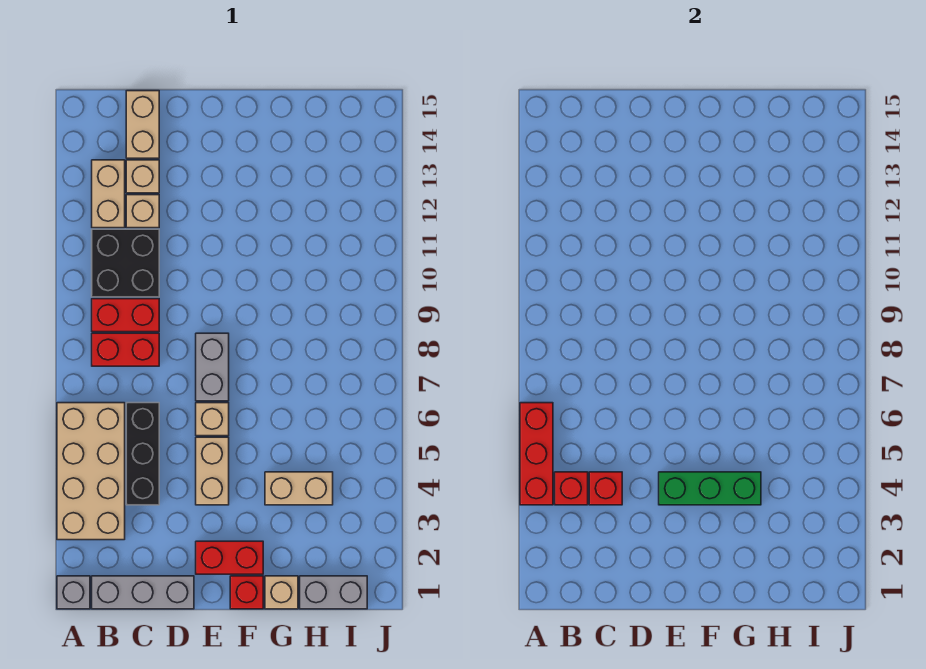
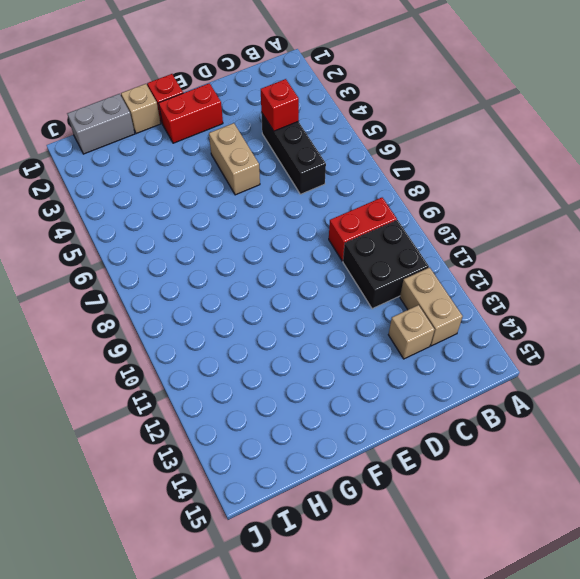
none -> grey brick A1 level 1
none -> tan brick A3:B6 level 1
none -> grey brick B1:D1 level 1

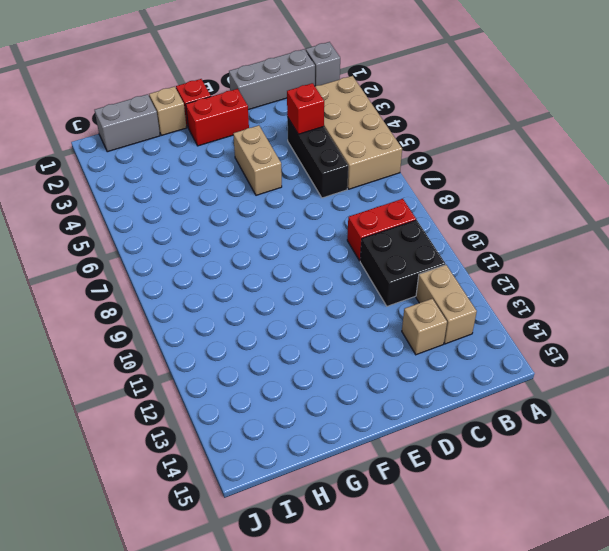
none -> red brick B8:C8 level 1
none -> tan brick C12 level 1
none -> tan brick C14:C15 level 1

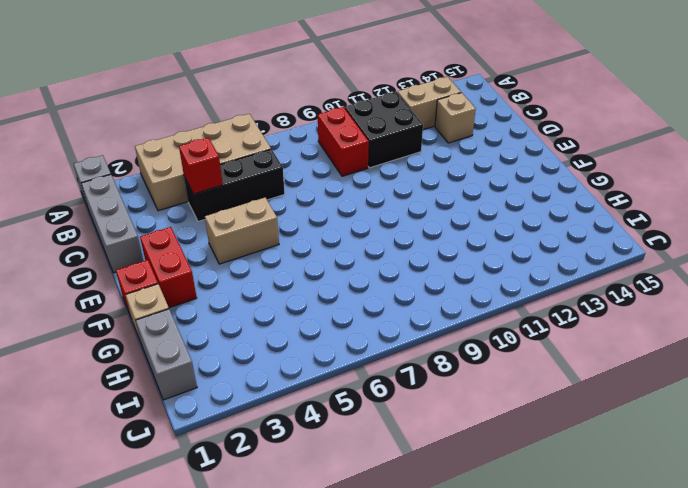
none -> red brick B8:C8 level 1
none -> tan brick C12 level 1
none -> tan brick C14:C15 level 1

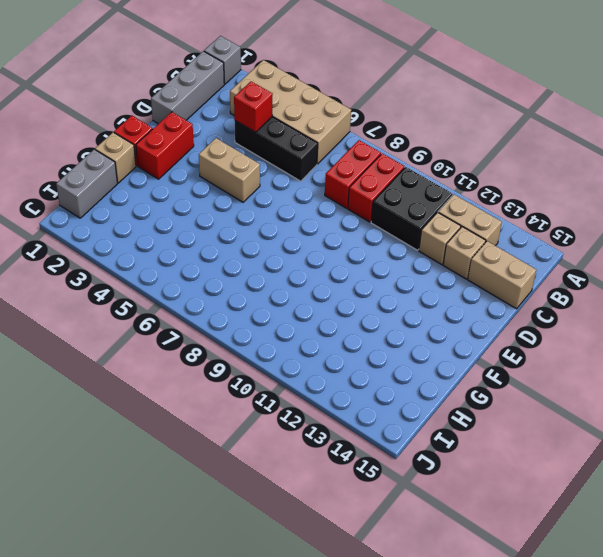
none -> tan brick E6 level 1
none -> grey brick E7:E8 level 1
none -> tan brick G4:H4 level 1

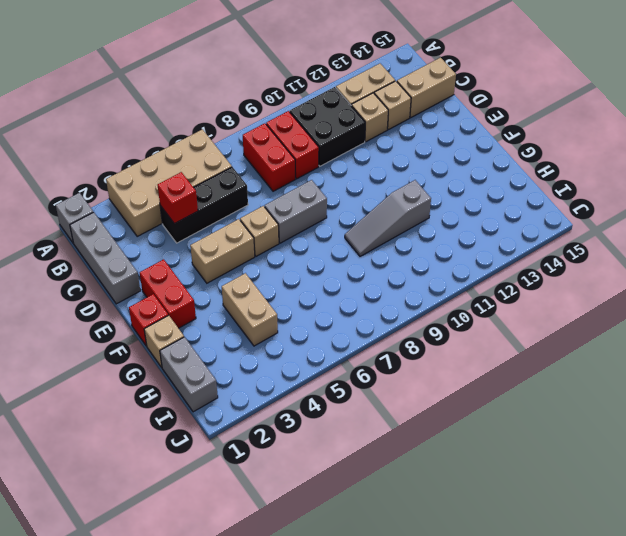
grey slope G9:G11 level 1 top 11 -> none
none -> red brick A4:A6 level 2
none -> red brick B4 level 2
none -> green brick E4:G4 level 2

